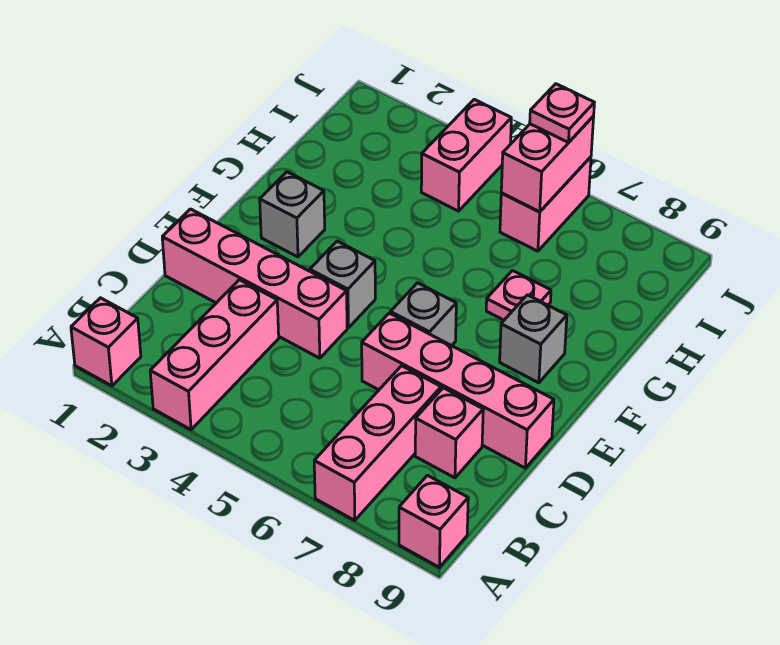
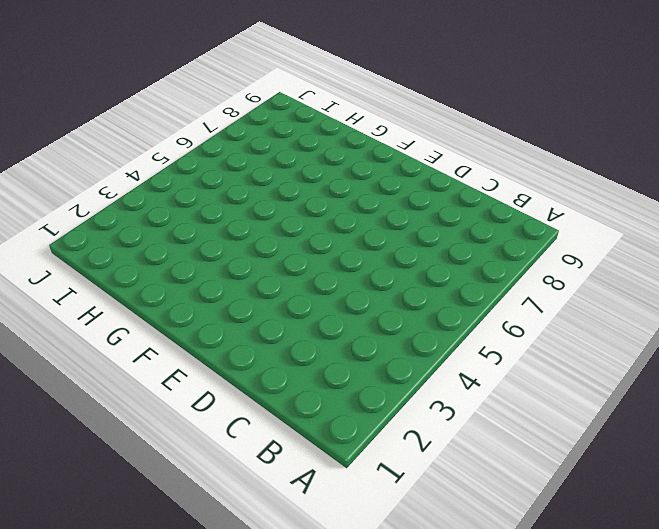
none -> pink brick A1 level 1
none -> pink brick A3:C3 level 1
none -> pink brick A7:C7 level 1

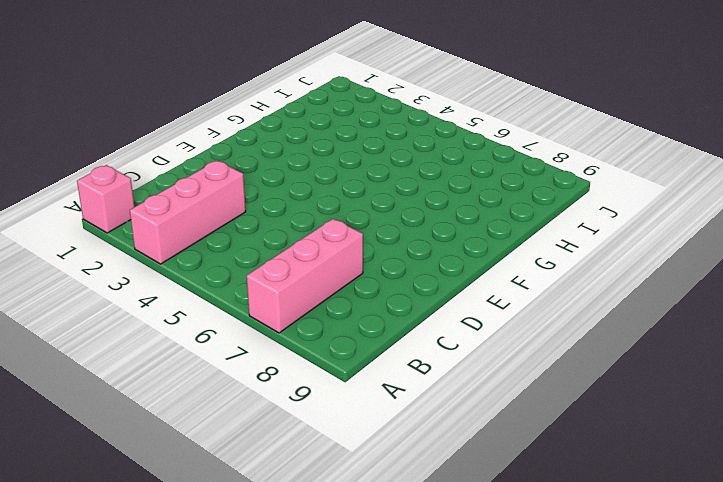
none -> pink brick A9 level 1
none -> pink brick C8 level 1
none -> pink brick D1:D4 level 1

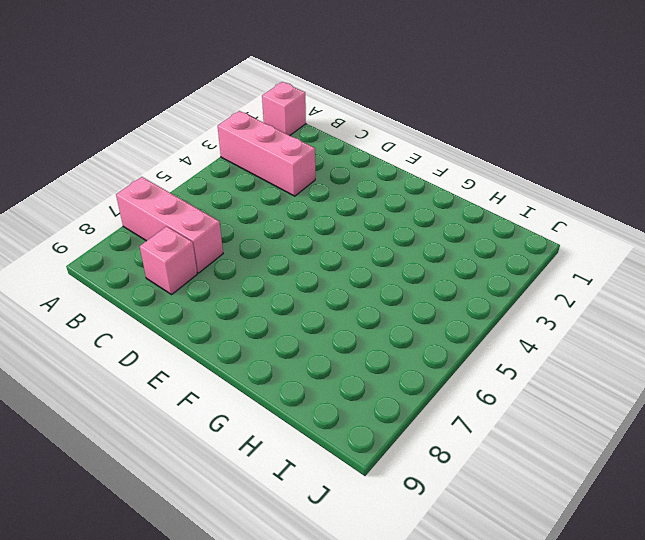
none -> pink brick A9 level 1
none -> pink brick D1:D4 level 1
none -> pink brick D6:D9 level 1

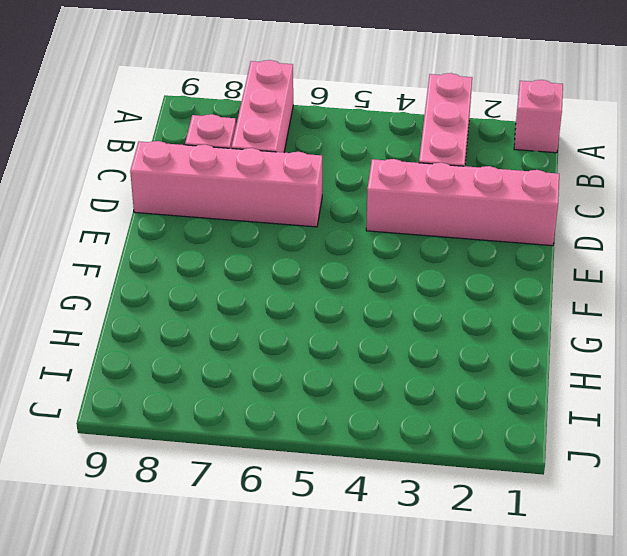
none -> pink brick A9 level 1
none -> grey brick E4 level 1
none -> grey brick E6 level 1

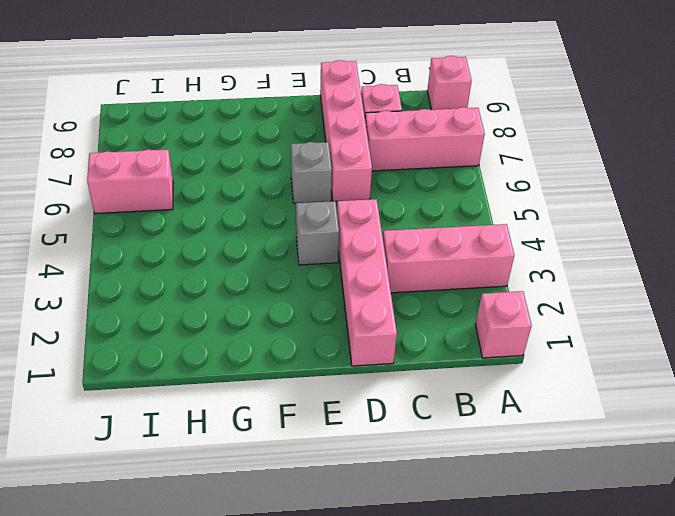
none -> grey brick F2 level 1
none -> grey brick F8 level 1
none -> pink plate G7 level 1

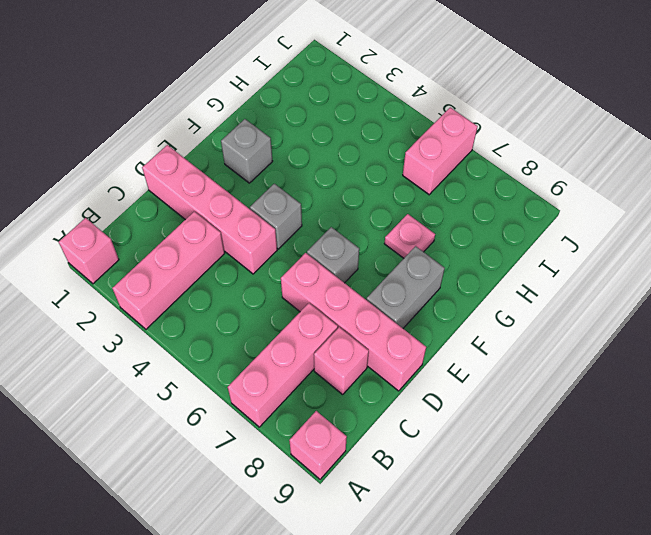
grey brick E8:F8 level 1 -> grey brick F8 level 1
none -> pink brick I4:J4 level 1
none -> pink brick I6:J6 level 2
none -> pink plate J6 level 3

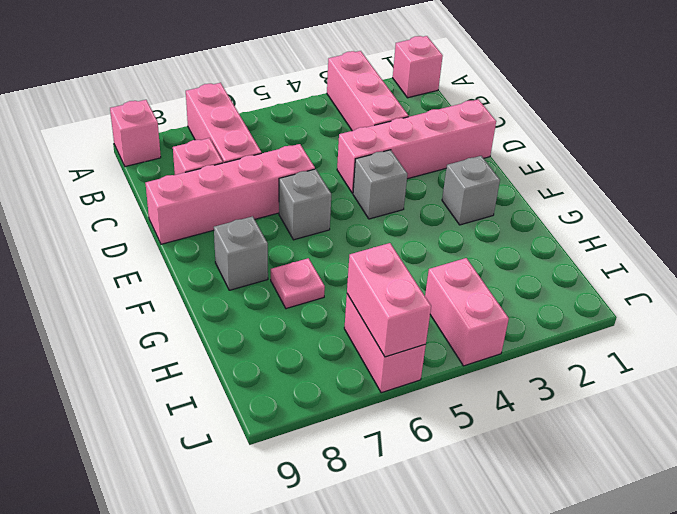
none -> pink plate J6 level 3

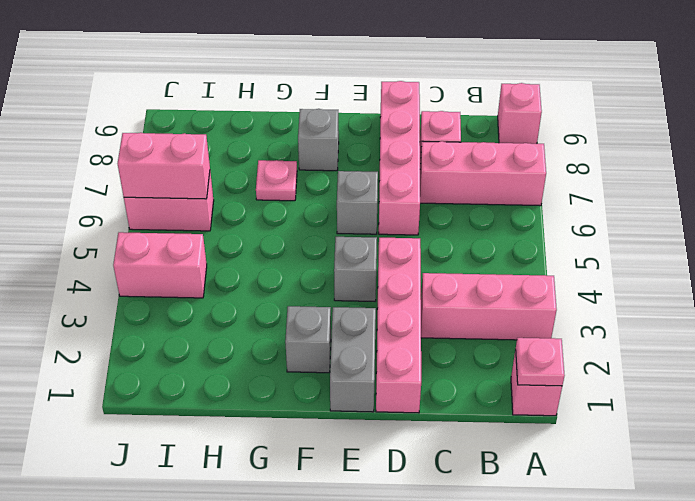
pink plate A1 level 2 -> pink plate J6 level 3
grey brick E1:E2 level 1 -> none

